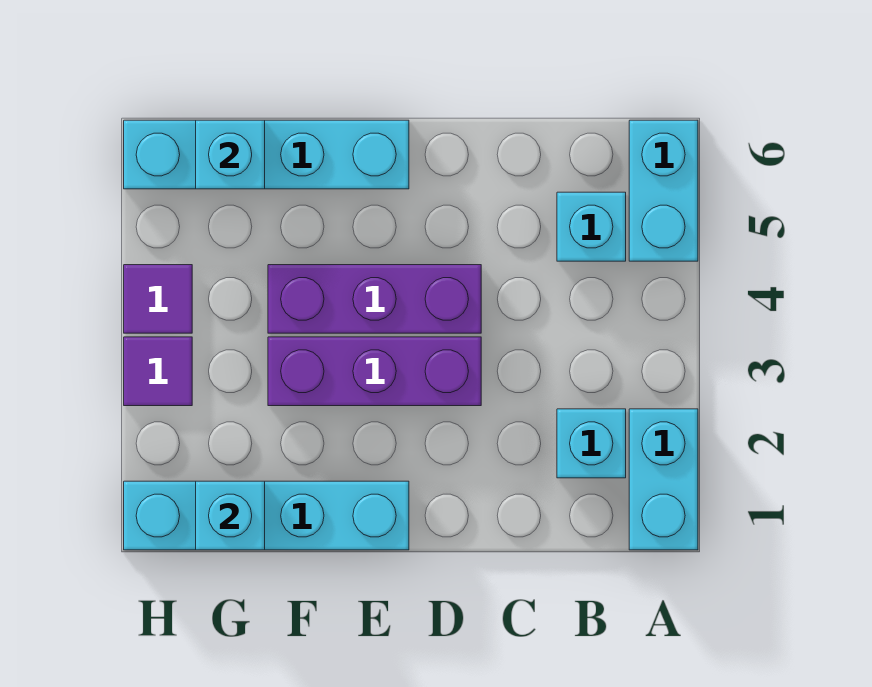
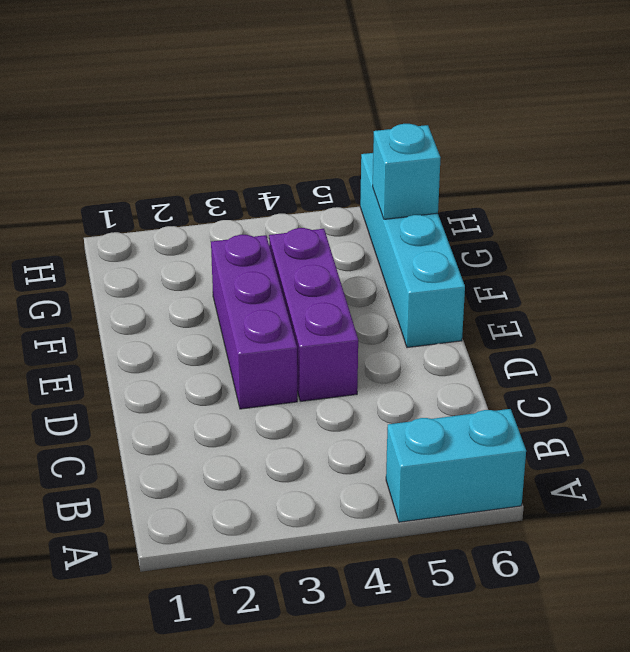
none -> cyan brick A1:A2 level 1
none -> cyan brick B2 level 1
none -> cyan brick B5 level 1

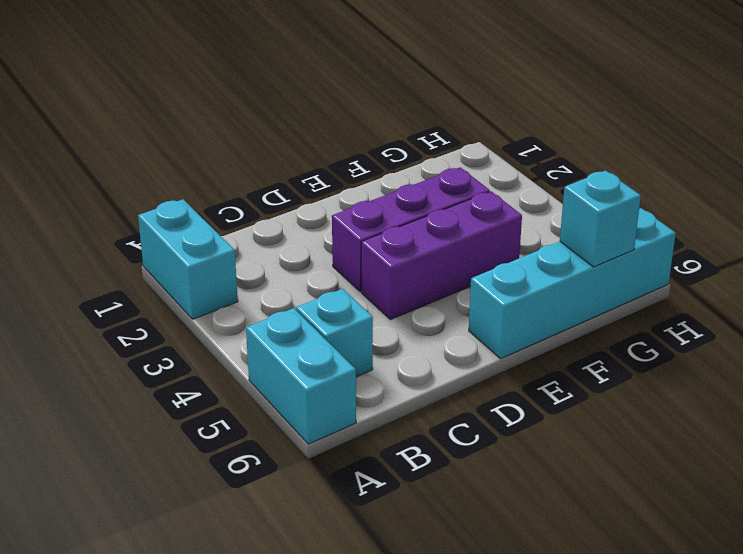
none -> cyan brick B2 level 1
none -> cyan brick E1:H1 level 1
none -> purple tile H3 level 1

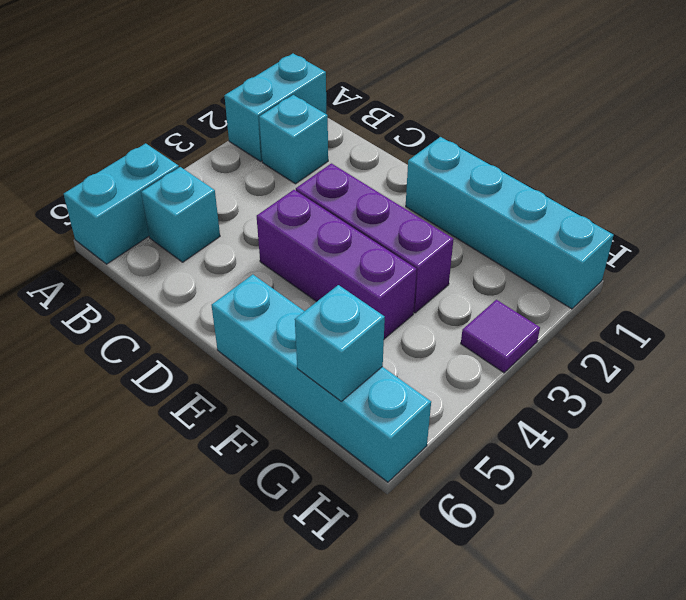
none -> purple tile H4 level 1
none -> cyan brick G1 level 2

